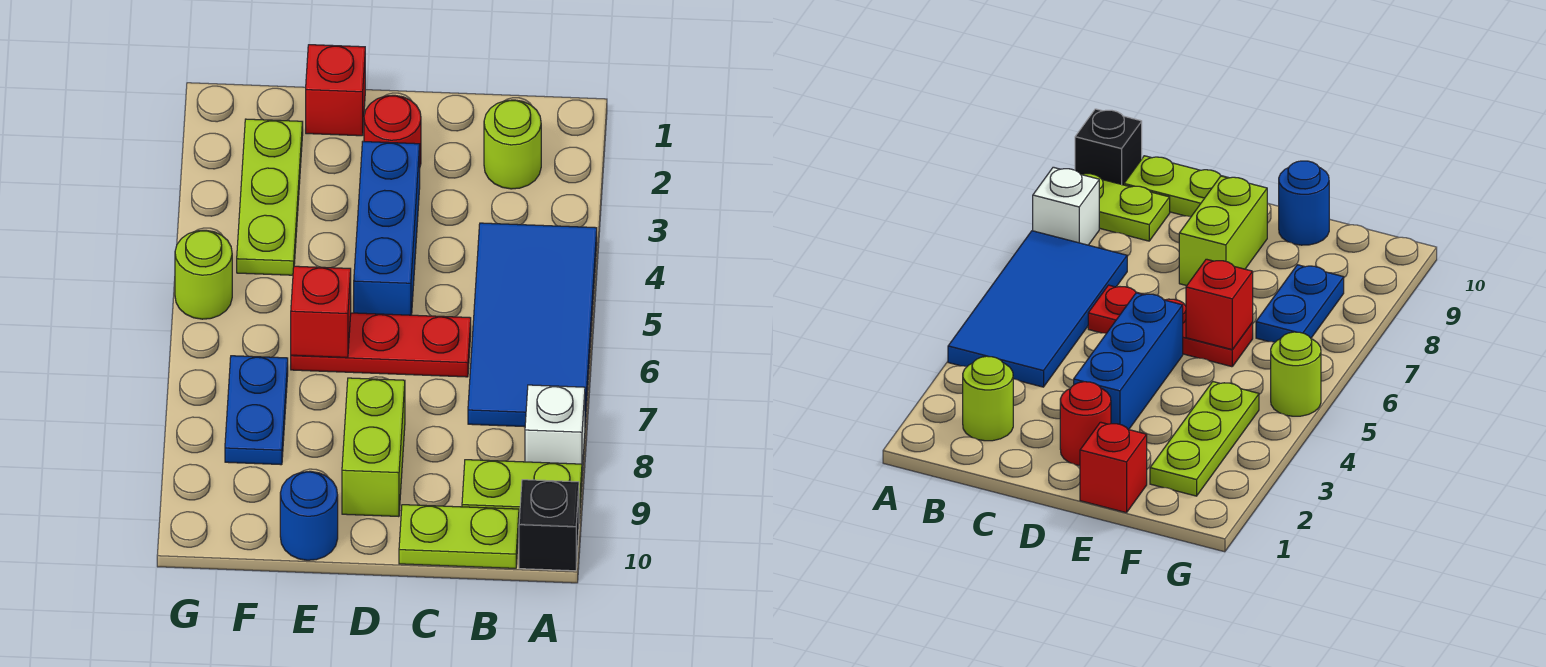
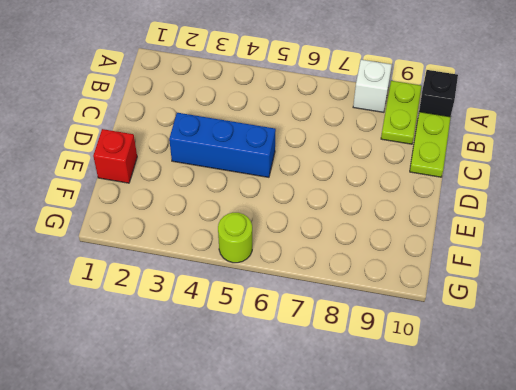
none -> blue tile A4:B7 level 1
none -> lime round brick B2 level 1
none -> red plate C6:E6 level 1

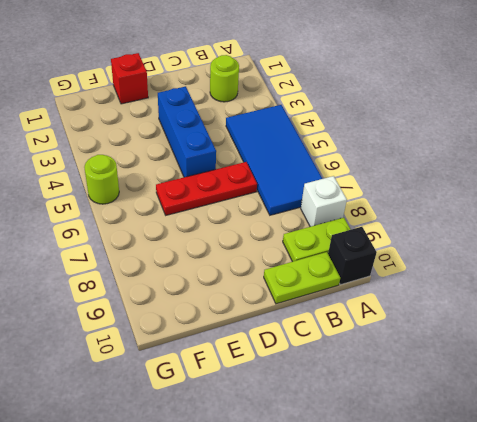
none -> red round brick D2 level 1
none -> lime brick D8:D9 level 1
none -> blue round brick E10 level 1

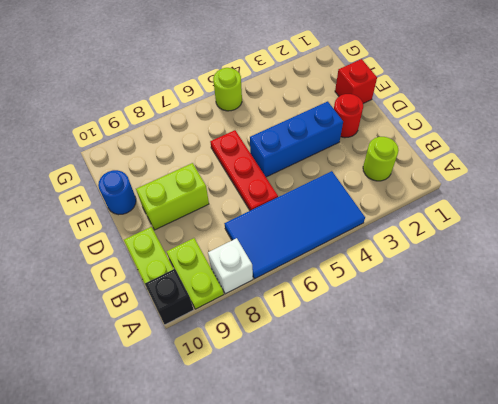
none -> lime plate F2:F4 level 1
none -> blue plate F7:F8 level 1
none -> red brick E6 level 2

